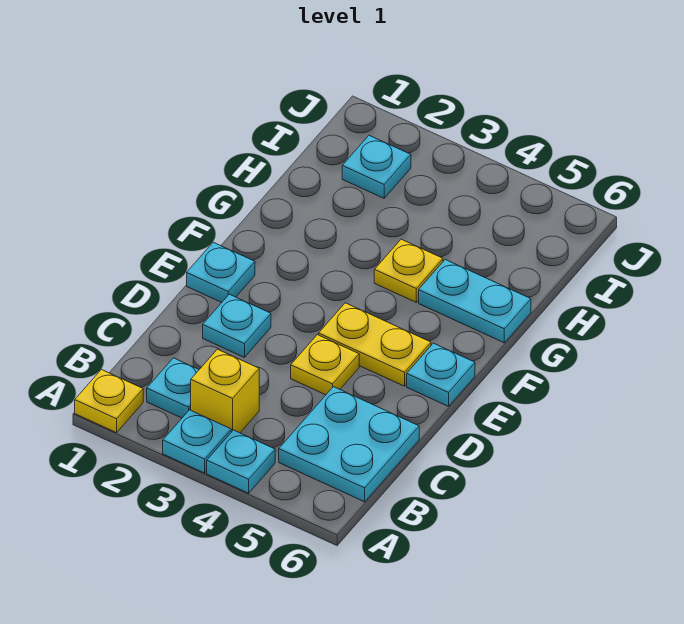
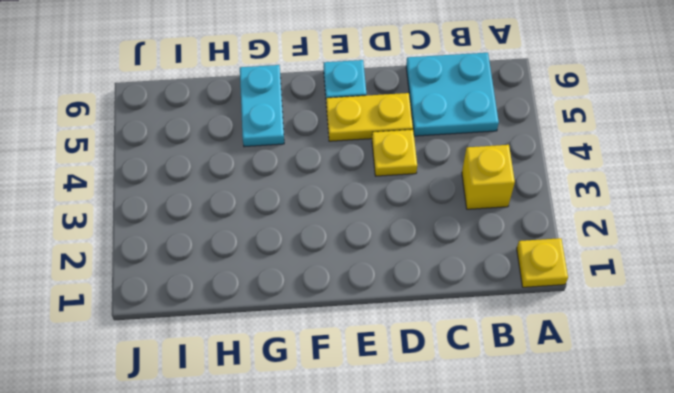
yellow plate D5:E5 level 1 -> yellow plate E4:E5 level 1
none -> cyan plate A3 level 1
none -> cyan plate A4 level 1
none -> cyan plate B2 level 1

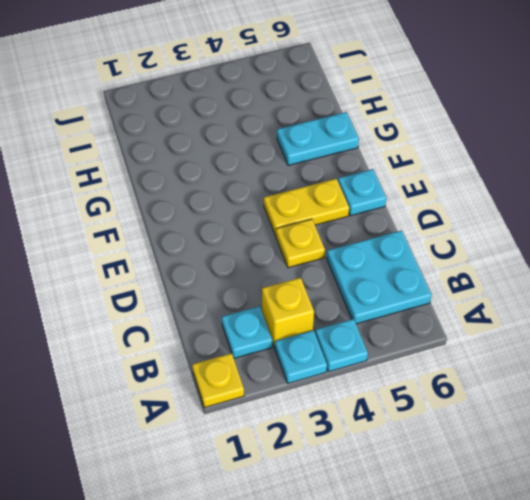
none -> cyan plate D2 level 1
none -> cyan plate E1 level 1
none -> yellow plate G4 level 1

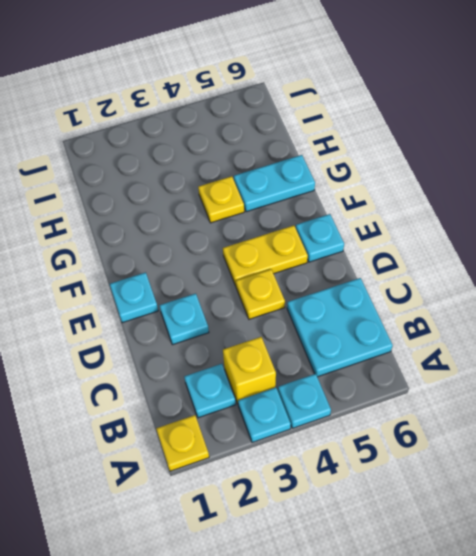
none -> cyan plate I2 level 1

